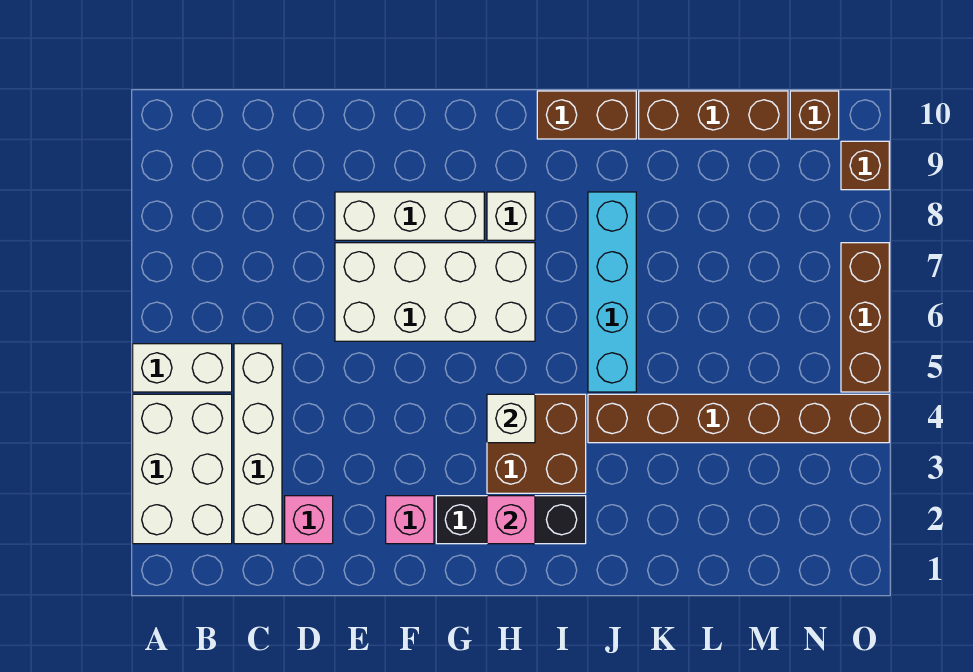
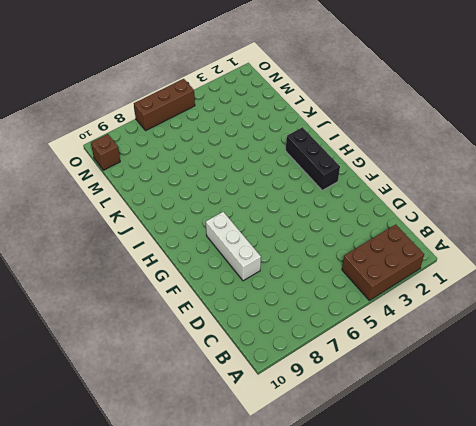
brown brick A2:B4 level 1 -> white brick A2:B4 level 1
none -> white brick A5:B5 level 1
none -> white brick C2:C5 level 1
none -> pink brick D2 level 1

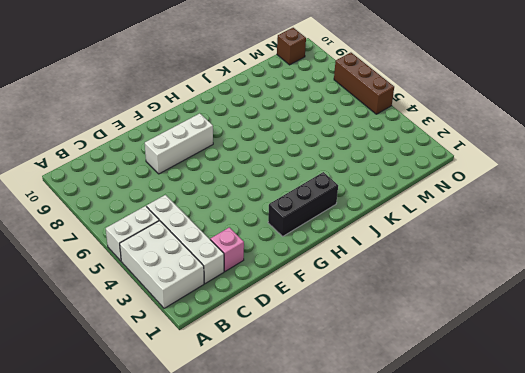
none -> white brick E6:H7 level 1
none -> pink brick F2 level 1
none -> brown brick H3:I4 level 1

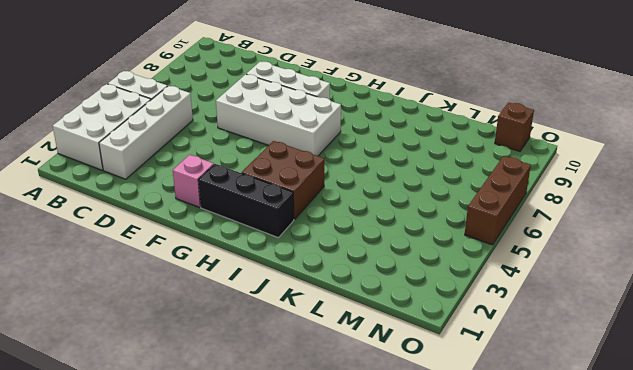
none -> pink brick D2 level 1
none -> white brick H8 level 1
none -> brown brick I10:J10 level 1

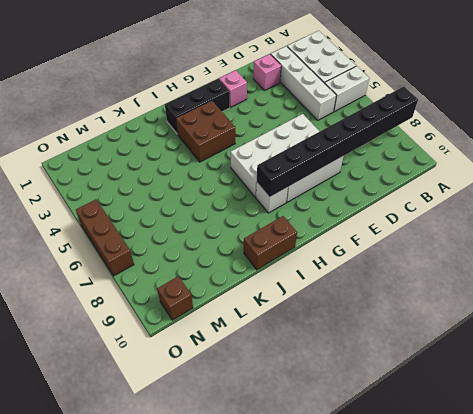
black brick A8:H8 level 2 -> none
none -> brown brick J4:O4 level 1
none -> cyan brick J5:J8 level 1
none -> brown brick K10:M10 level 1

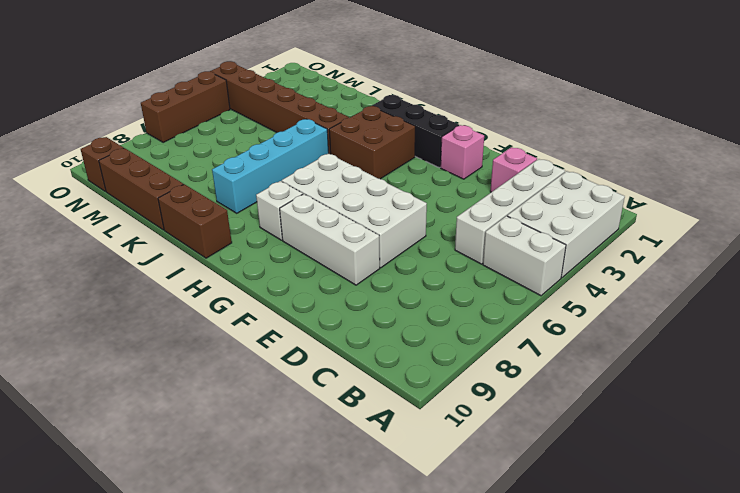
none -> brown brick O9 level 1
none -> pink brick H2 level 2
none -> white brick H4 level 2

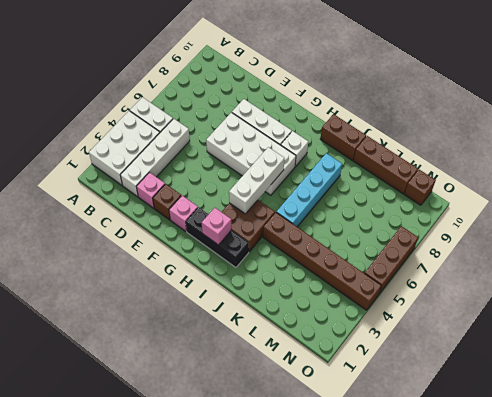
brown brick E2 level 1 -> brown brick O9 level 1
white brick H4:H6 level 2 -> white brick H4 level 2

